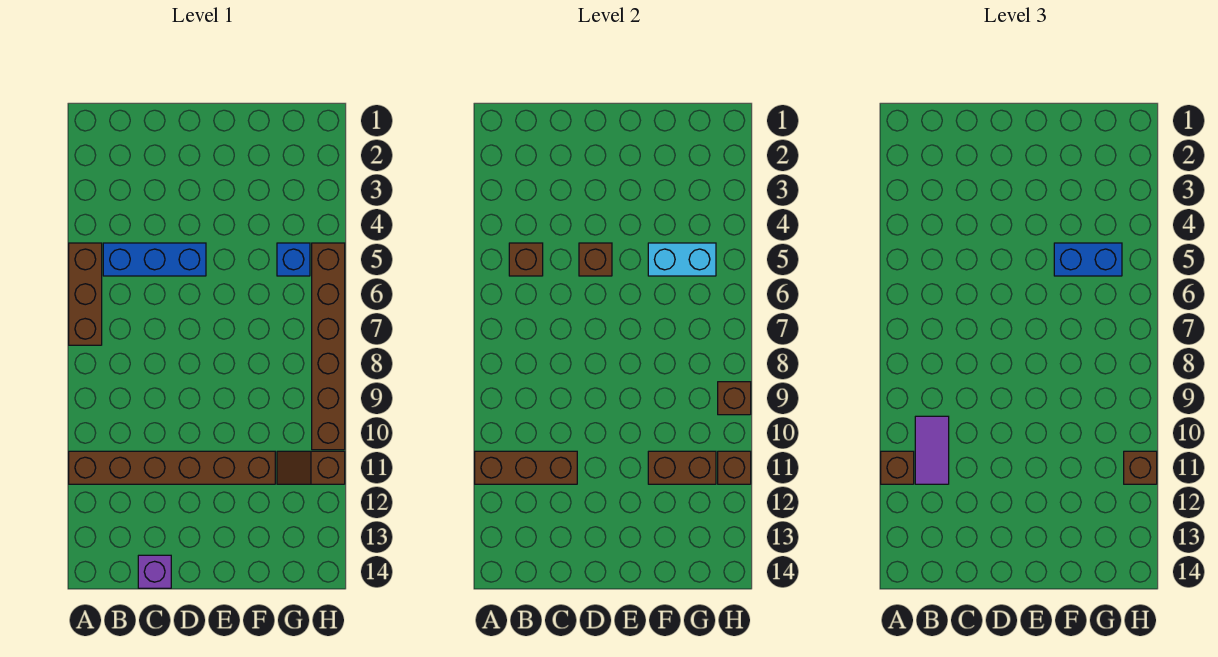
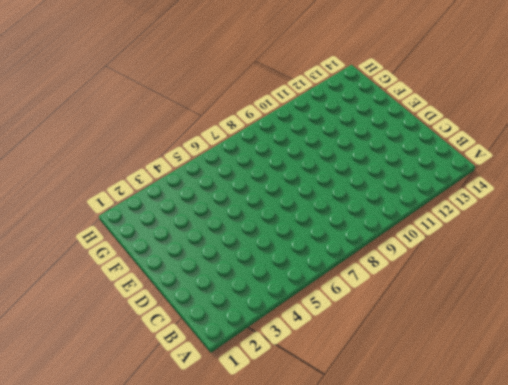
none -> brown brick A5:A7 level 1
none -> brown brick A11:F11 level 1
none -> blue brick B5:D5 level 1

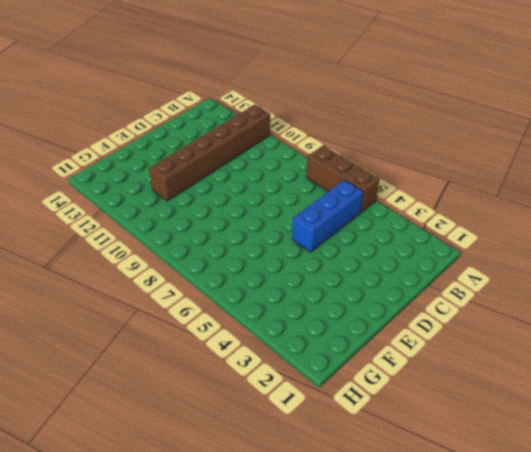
none -> purple brick C14 level 1
none -> blue brick G5 level 1
none -> brown slope G11:H11 level 1 top H

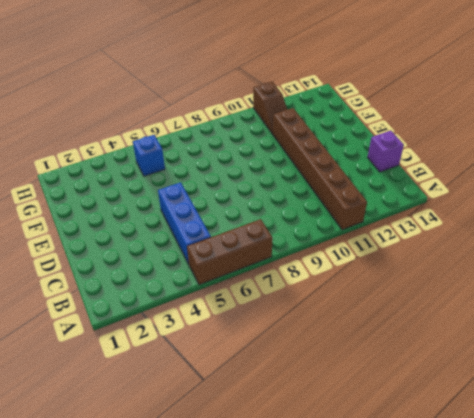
none -> brown brick H5:H10 level 1
none -> brown brick A11:C11 level 2
none -> brown brick B5 level 2

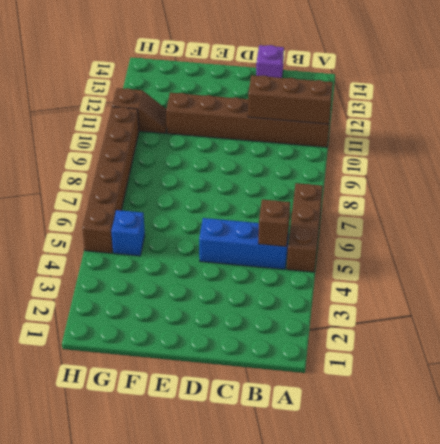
none -> brown brick D5 level 2
none -> cyan brick F5:G5 level 2
none -> brown brick F11:G11 level 2

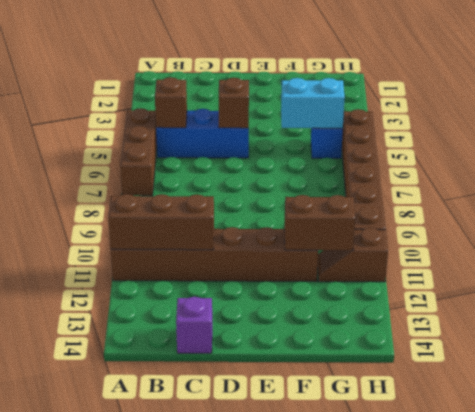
none -> brown brick H9 level 2
none -> brown brick H11 level 2
none -> brown brick A11 level 3

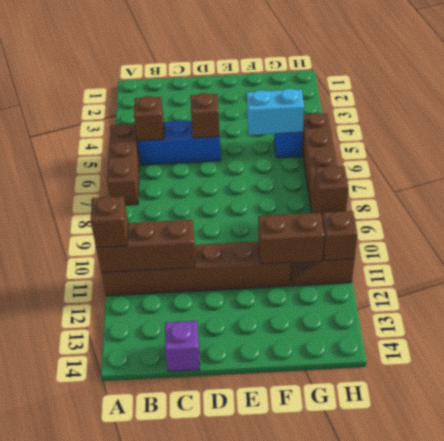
none -> purple tile B10:B11 level 3
none -> blue brick F5:G5 level 3
none -> brown brick H11 level 3

